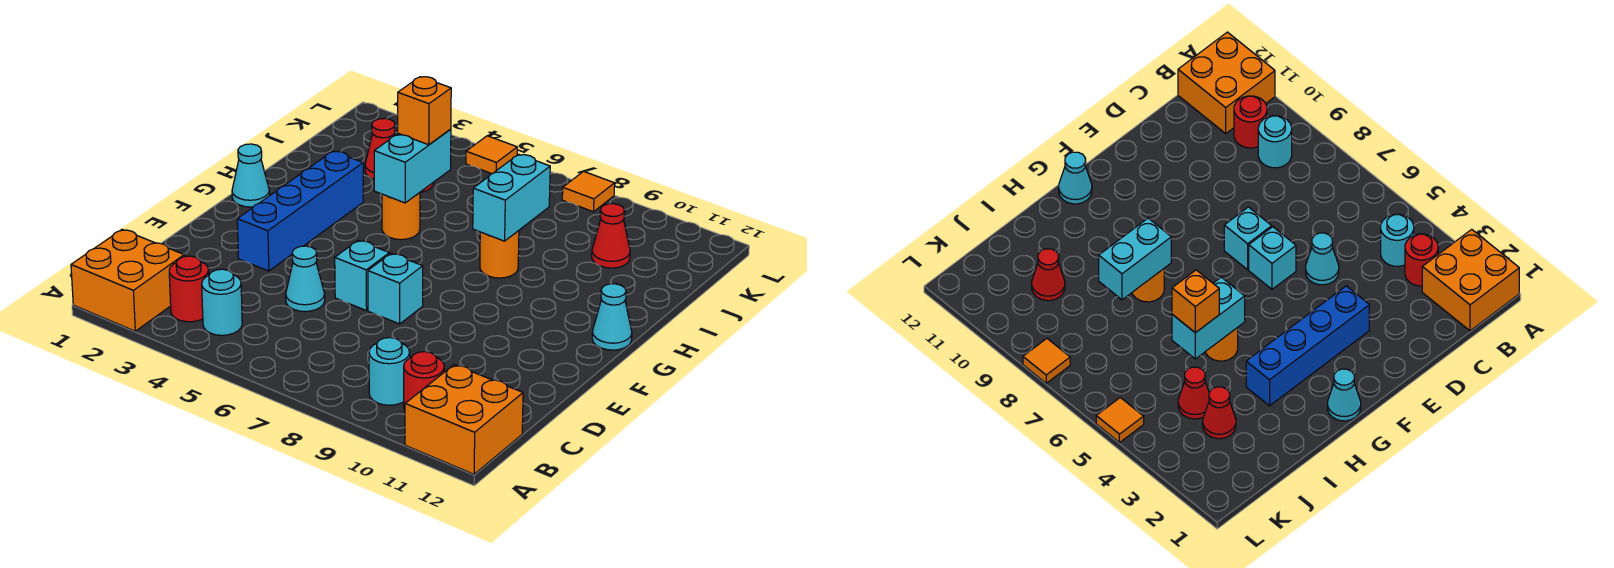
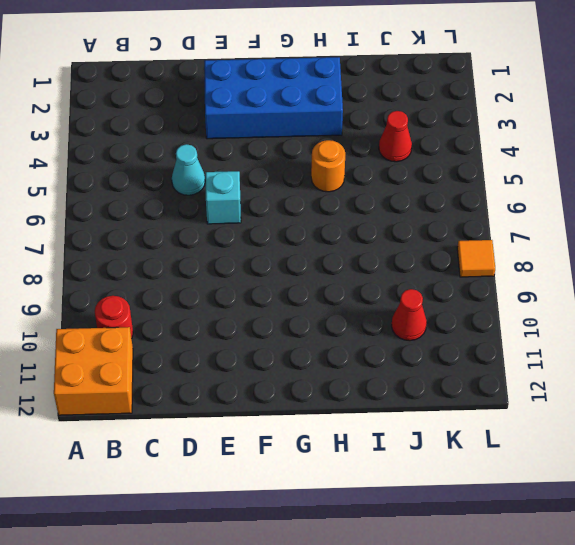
blue brick E2:H3 level 1 -> blue brick E3:H3 level 1
none -> orange brick A1:B2 level 1
none -> red round brick B3 level 1
none -> cyan round brick B4 level 1

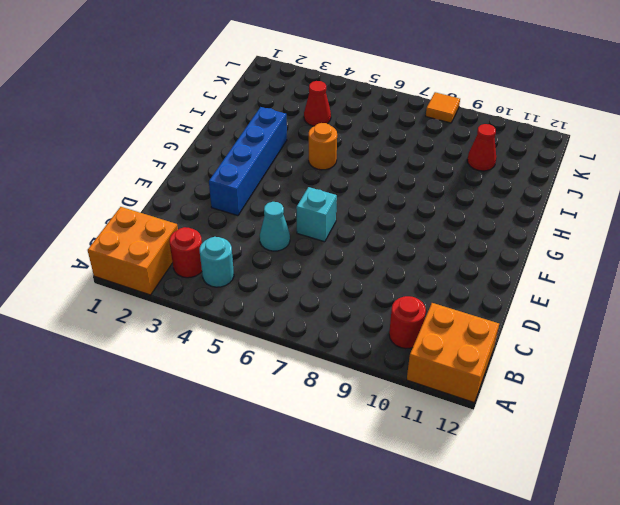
none -> cyan round brick B9 level 1
none -> cyan brick E7 level 1
none -> cyan cone G1 level 1

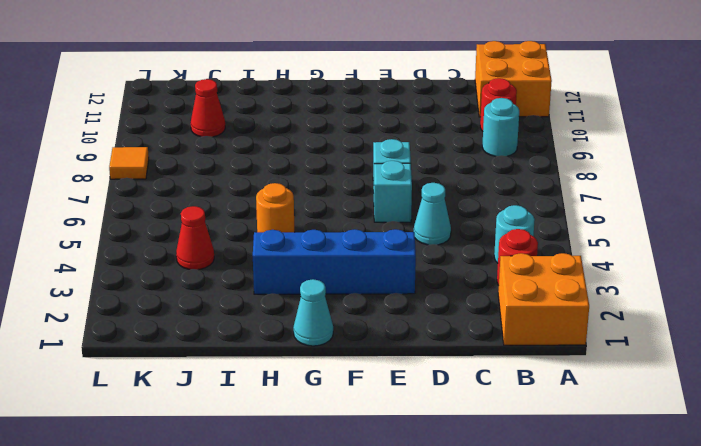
none -> cyan cone G12 level 1
none -> orange round brick H8 level 1
none -> red cone J3 level 1

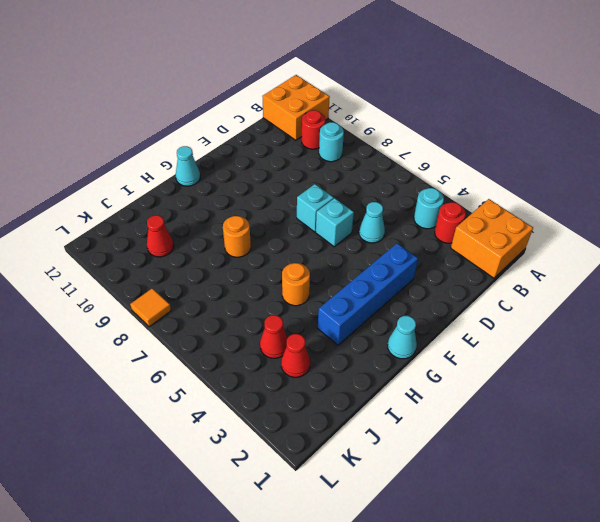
none -> orange tile L5 level 1
none -> cyan brick H5:I5 level 2
none -> cyan brick H8:I8 level 2

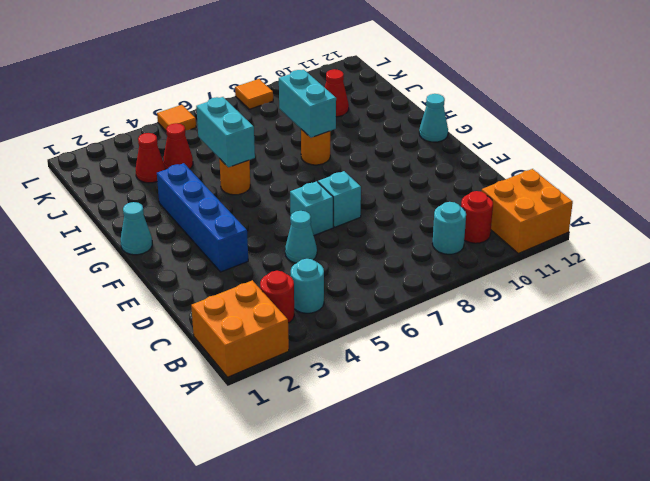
none -> orange brick I5 level 3

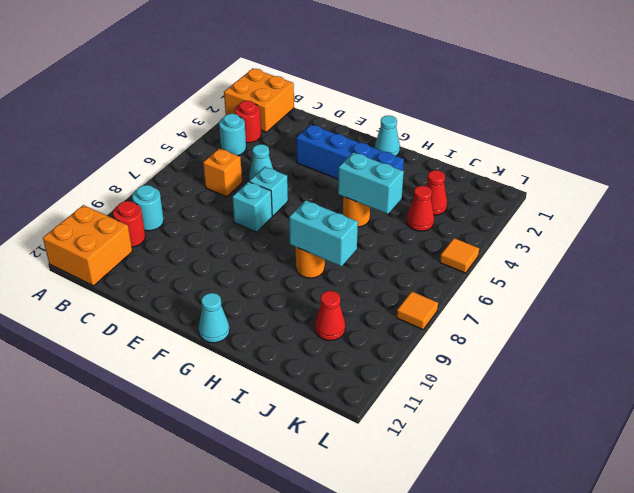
orange brick C6 level 1 -> orange brick I5 level 3

